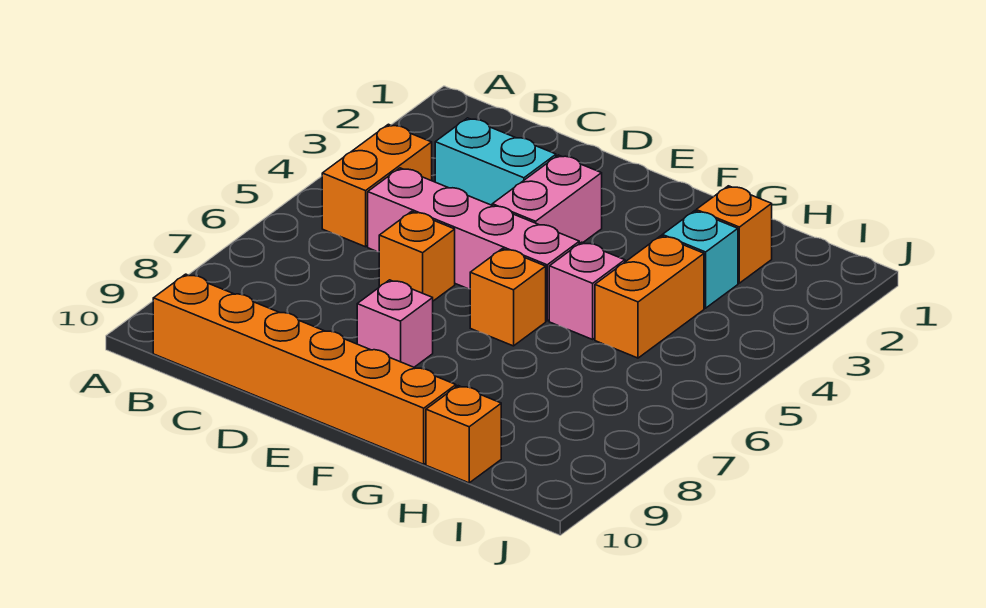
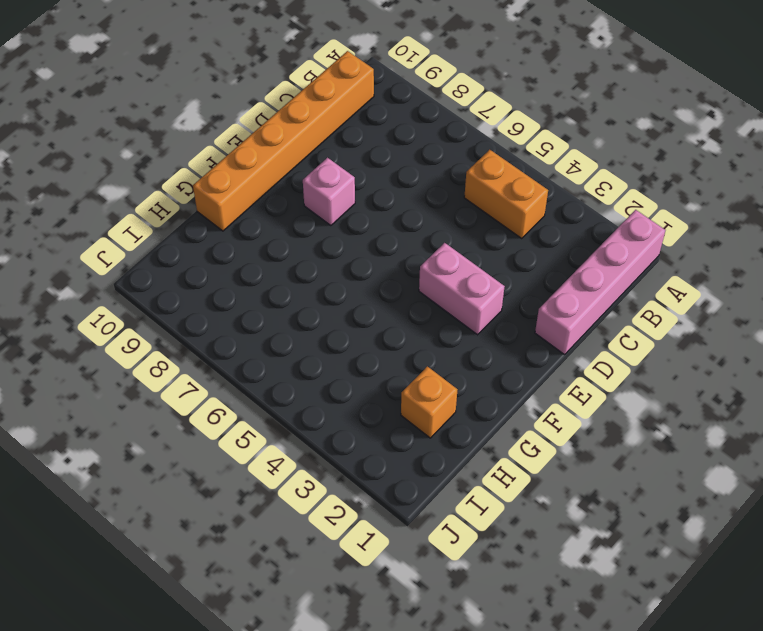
pink brick A1:D1 level 1 -> pink brick C5:F5 level 1
none -> cyan brick C3:D3 level 1
none -> orange brick D6 level 1
none -> orange brick F6 level 1

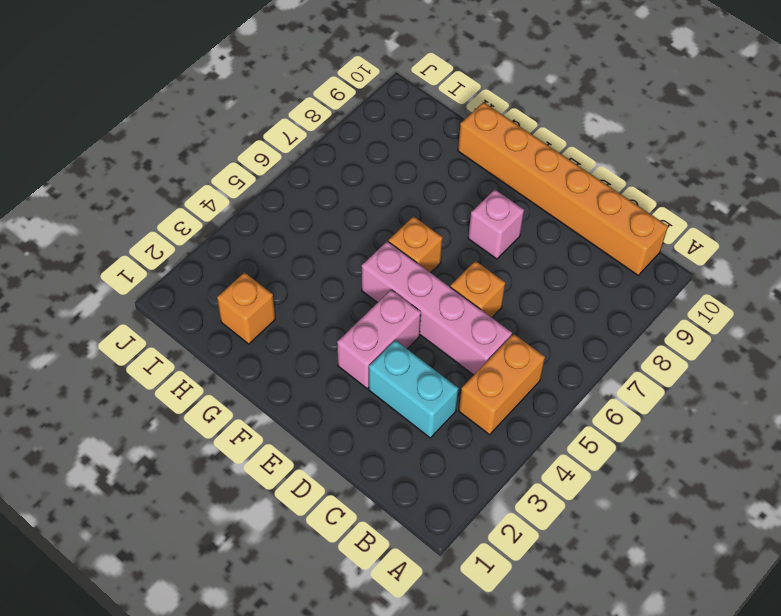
none -> pink brick G5 level 1
none -> cyan brick H3 level 1
none -> orange brick H4:H5 level 1

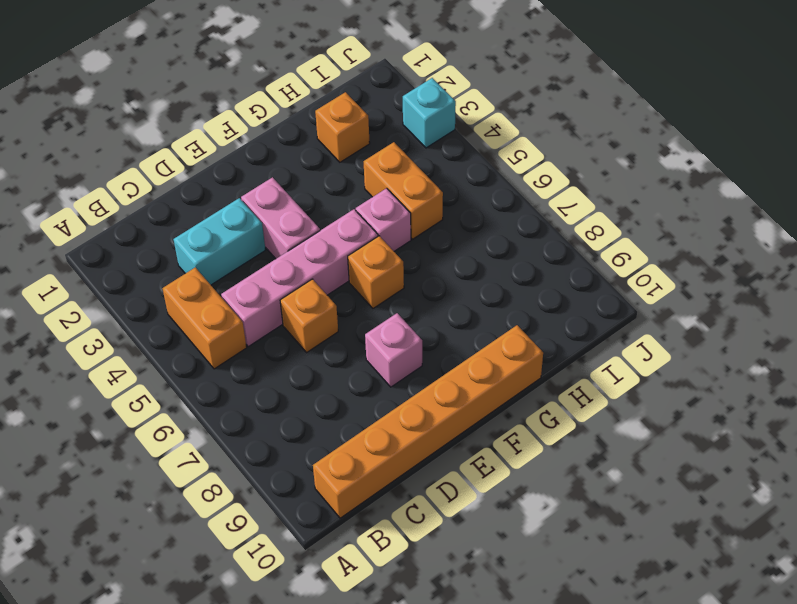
cyan brick J3 level 1 -> cyan brick H3 level 1
none -> orange brick H10 level 1

